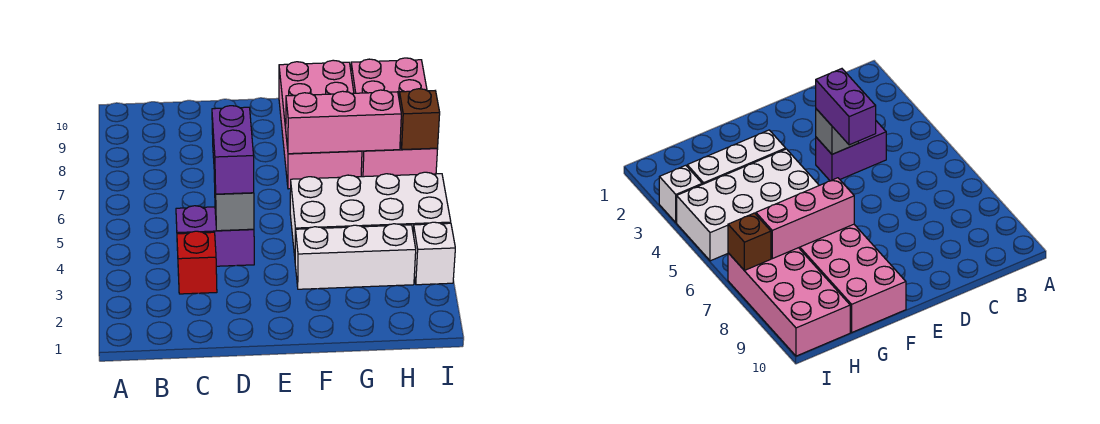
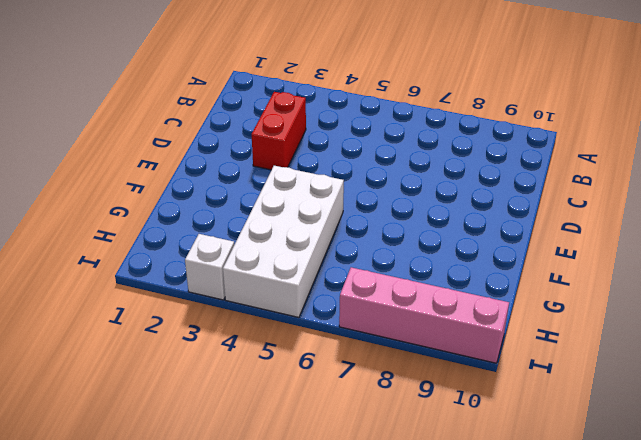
red brick C3:D3 level 1 -> red brick C3 level 1
pink brick I7:I10 level 1 -> pink brick H7:I10 level 1
none -> purple brick C4:D4 level 1
none -> white brick F3:H3 level 1

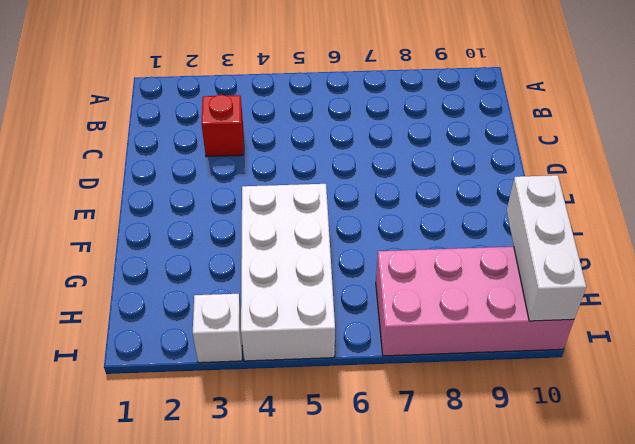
white brick G10:I10 level 2 -> white brick F3:H3 level 1
none -> purple brick C4:D4 level 1
none -> pink brick F7:G10 level 1

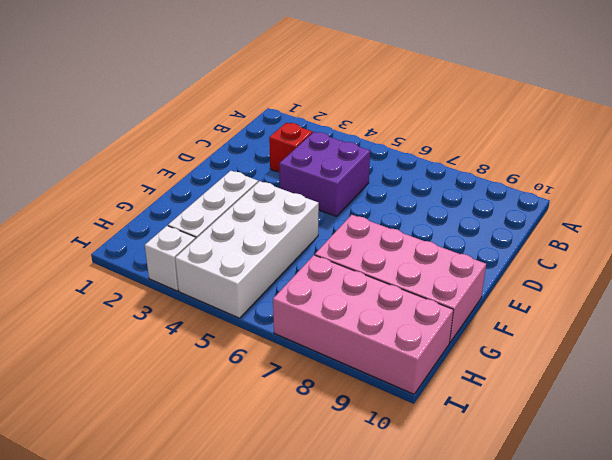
purple brick C4:D5 level 1 -> purple brick C4:D4 level 1
none -> grey brick D4 level 2
none -> pink brick F7:H7 level 2

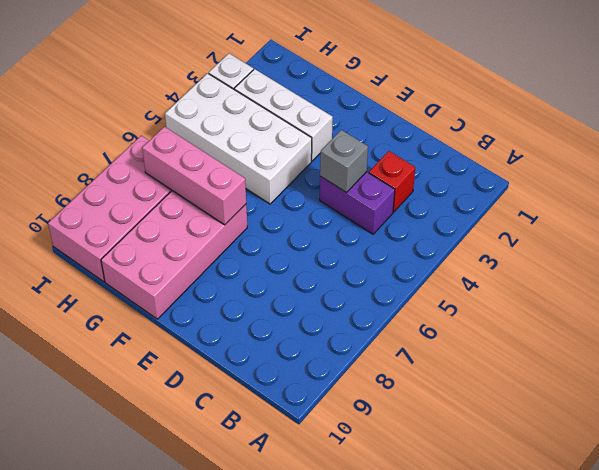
none -> brown brick I7 level 2
none -> purple brick D4:D5 level 3

